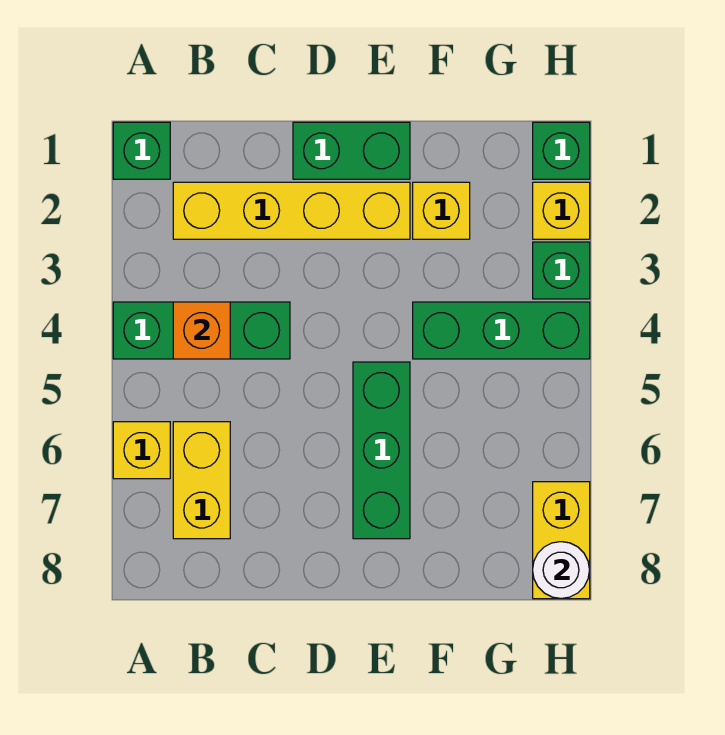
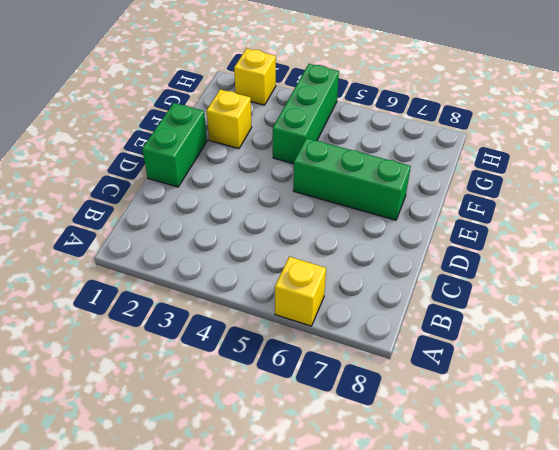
none -> green brick A1 level 1
none -> green brick A4:C4 level 1
none -> yellow brick B2:E2 level 1

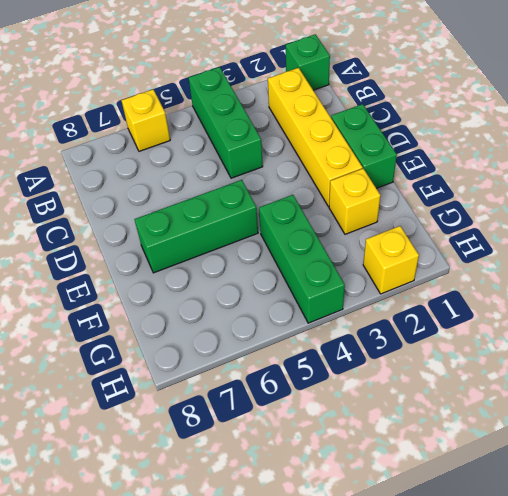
none -> yellow brick B6:B7 level 1
none -> green brick H1 level 1
none -> green brick H3 level 1

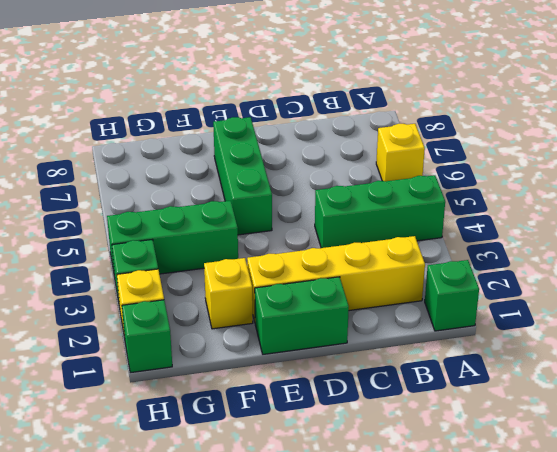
none -> yellow brick B6:B7 level 1
none -> yellow brick H7:H8 level 1
none -> orange brick B4 level 2

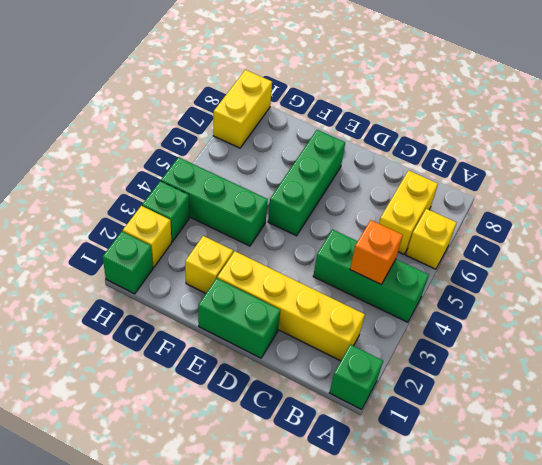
none -> white round brick H8 level 2

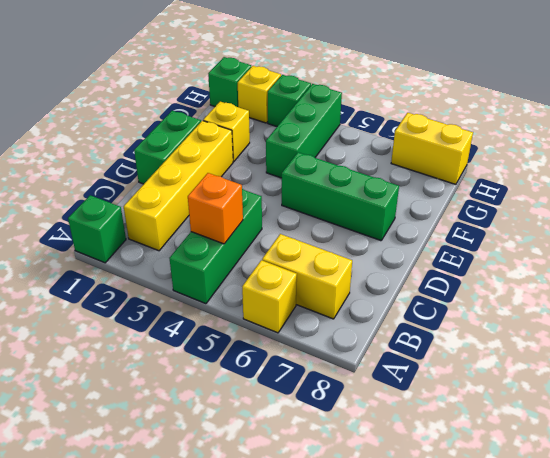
none -> white round brick H8 level 2

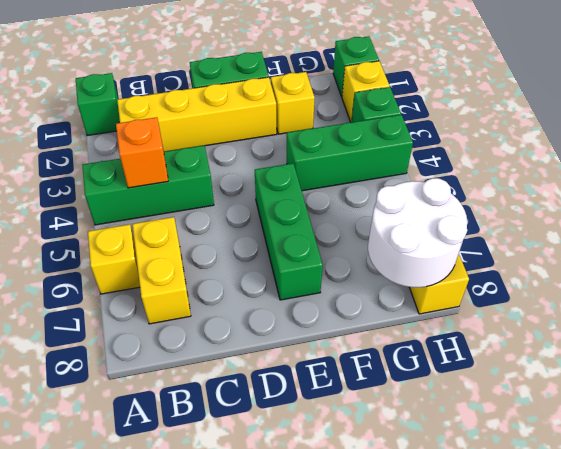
white round brick G7:H8 level 2 -> white round brick H8 level 2

